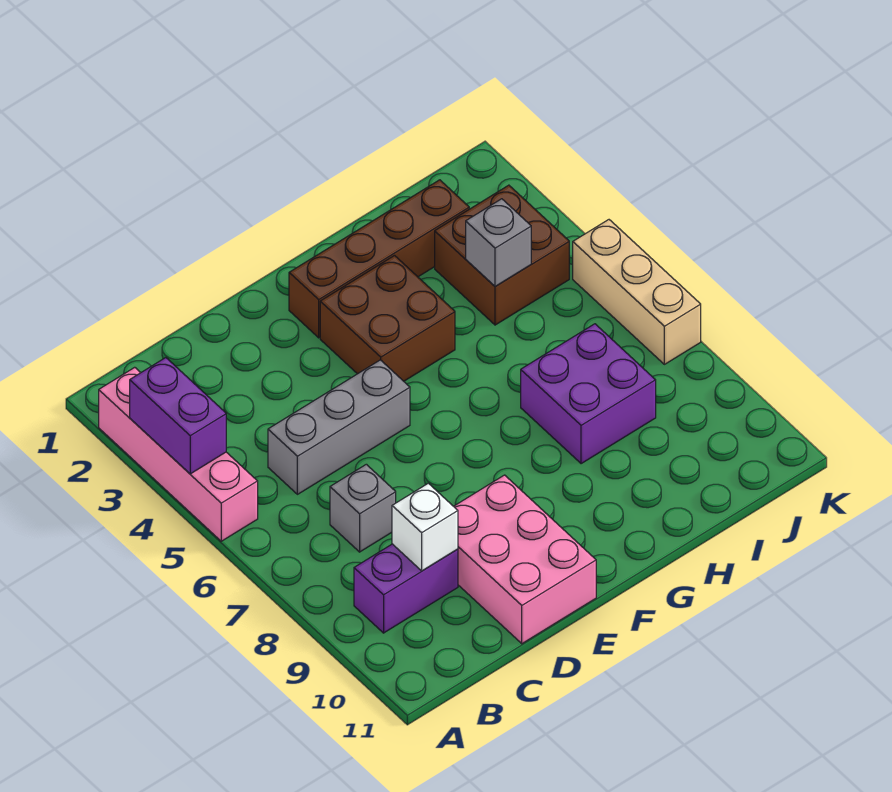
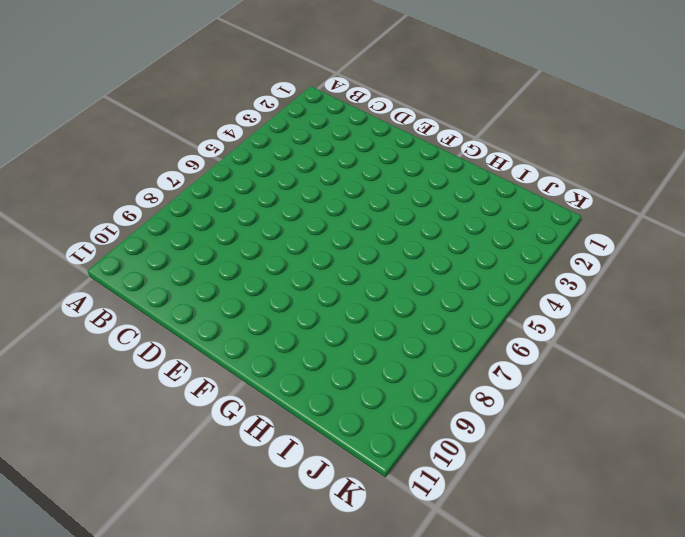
none -> pink brick A2:A5 level 1
none -> purple brick B9:C9 level 1
none -> grey brick C5:E5 level 1

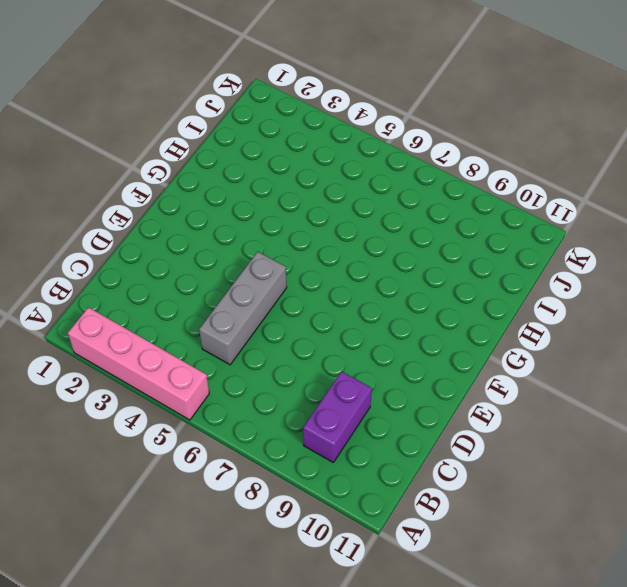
none -> grey brick C7 level 1
none -> pink brick D9:E11 level 1
none -> brown brick F2:I2 level 1

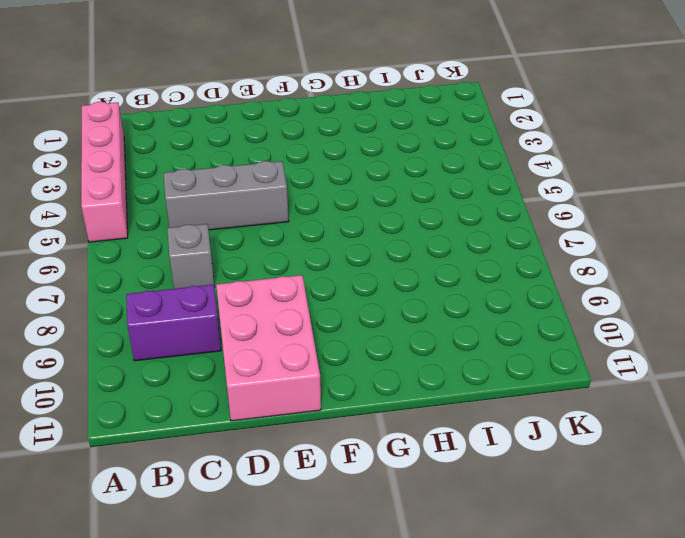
none -> brown brick F2:I2 level 1
none -> brown brick F3:G4 level 1
none -> purple brick H7:I8 level 1

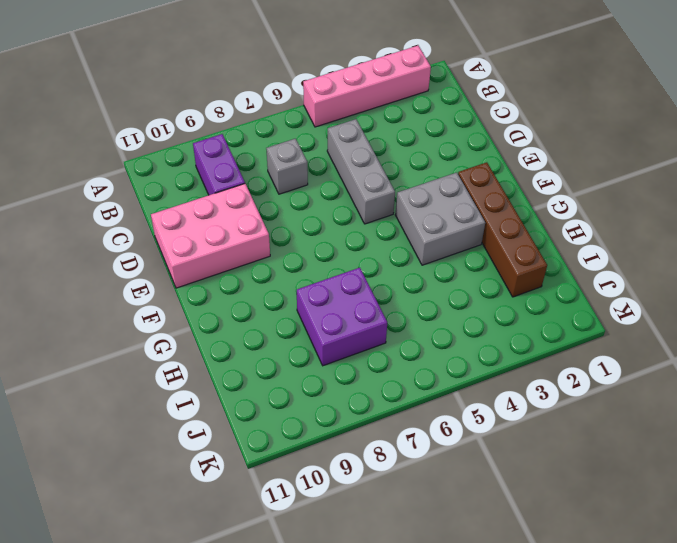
grey brick F3:G4 level 1 -> brown brick F3:G4 level 1
none -> brown brick I3:J4 level 1
none -> tan brick K5:K7 level 1
none -> purple brick A3:A4 level 2

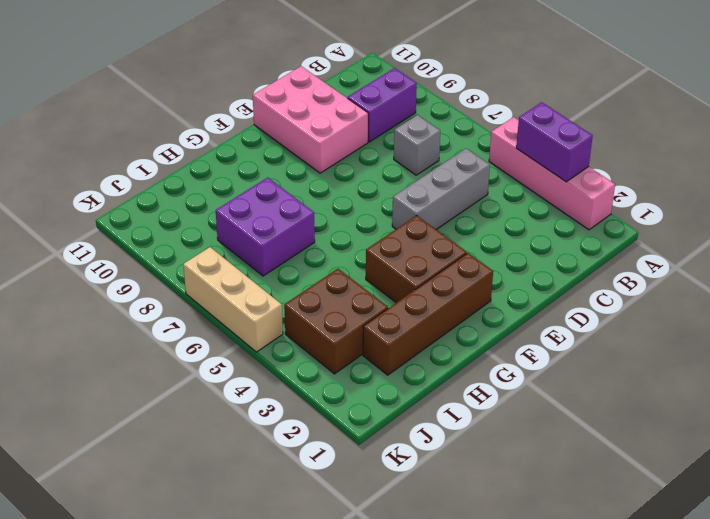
none -> white brick C9 level 2
none -> grey brick I4 level 2

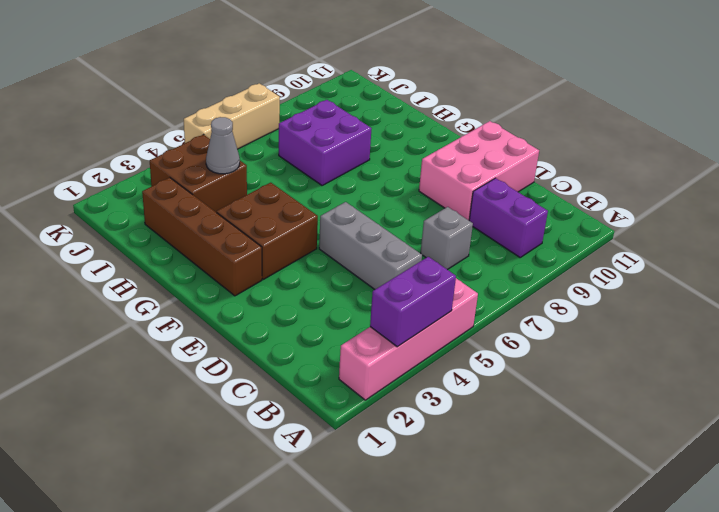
grey cone I4 level 2 -> grey brick I4 level 2
none -> white brick C9 level 2

